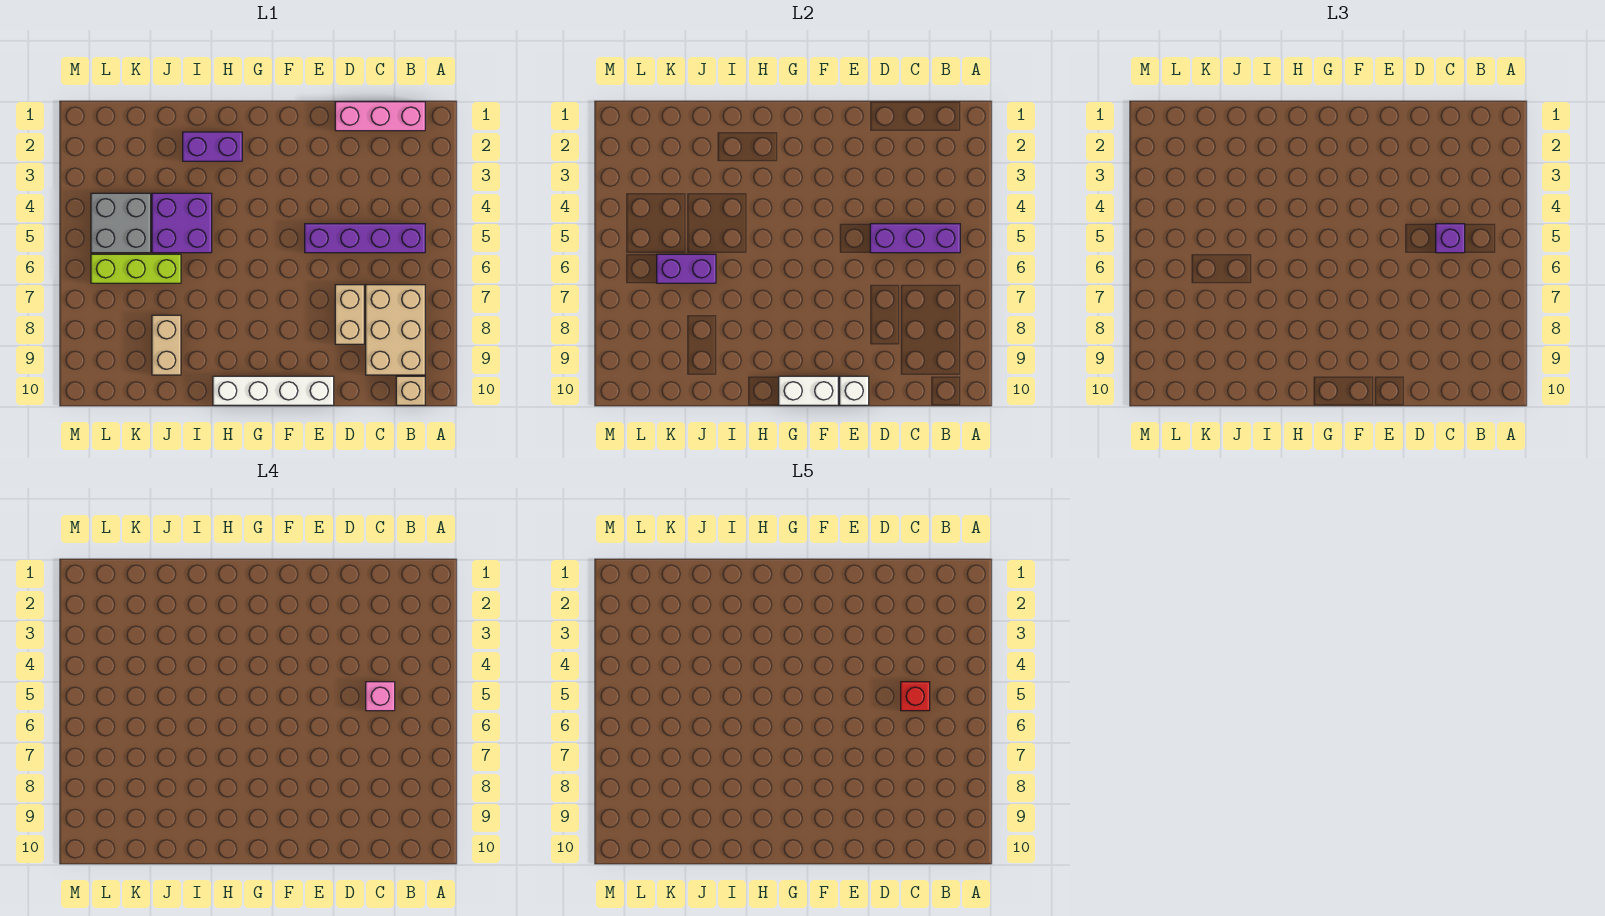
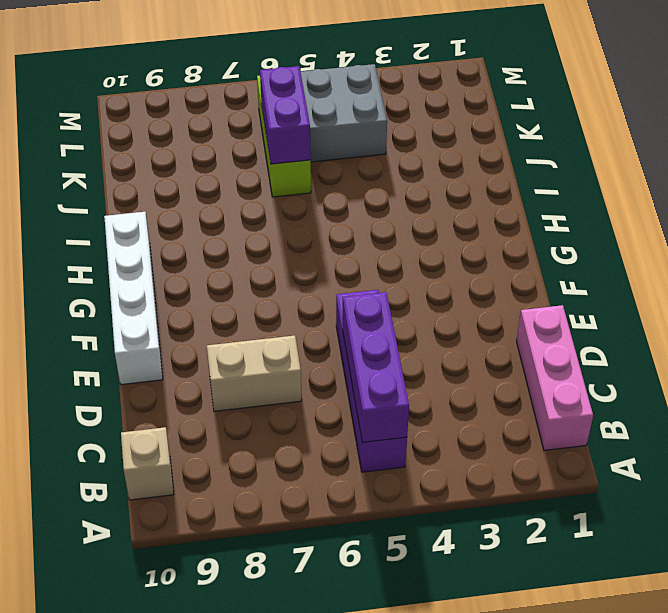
none -> tan brick B7:C9 level 1
none -> purple brick H2:I2 level 1
none -> purple brick I4:J5 level 1

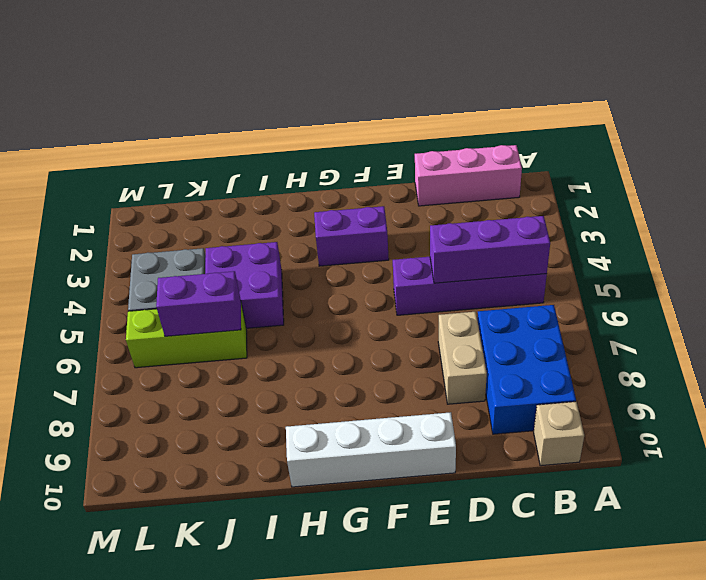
blue brick B7:C9 level 1 -> tan brick B7:C9 level 1
purple brick F3:G3 level 1 -> purple brick H2:I2 level 1
none -> tan brick J8:J9 level 1
none -> white brick E10 level 2
none -> white brick F10:G10 level 2

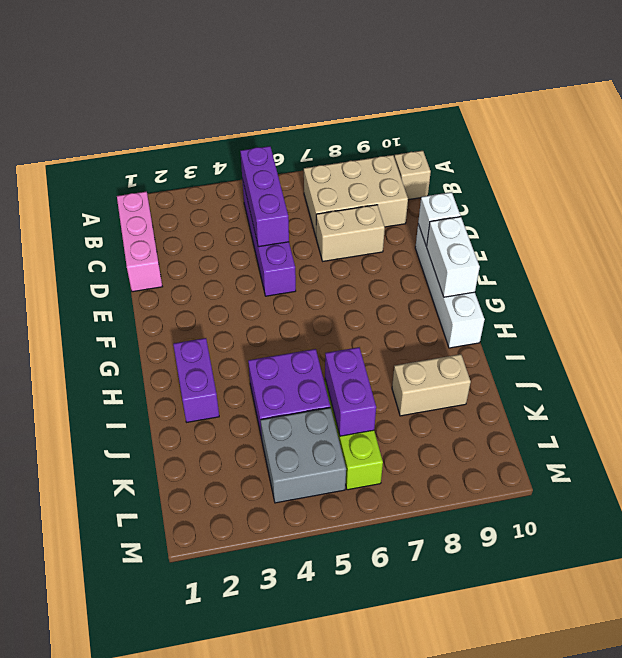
none -> purple brick C5 level 3
none -> pink brick C5 level 4
none -> red brick C5 level 5

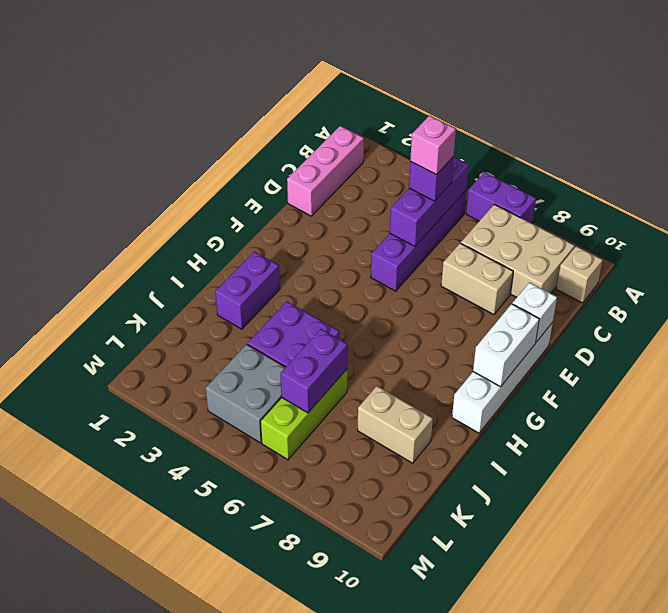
purple brick A6:A7 level 1 -> none
none -> red brick C5 level 5

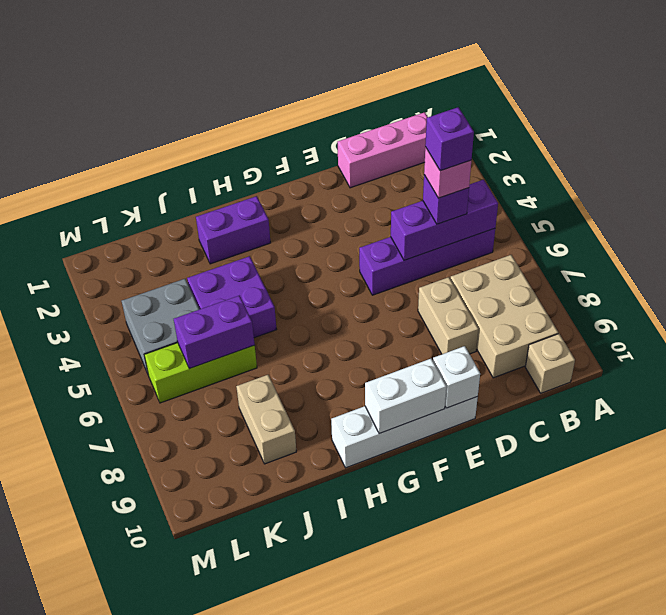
purple brick C5 level 5 -> red brick C5 level 5

